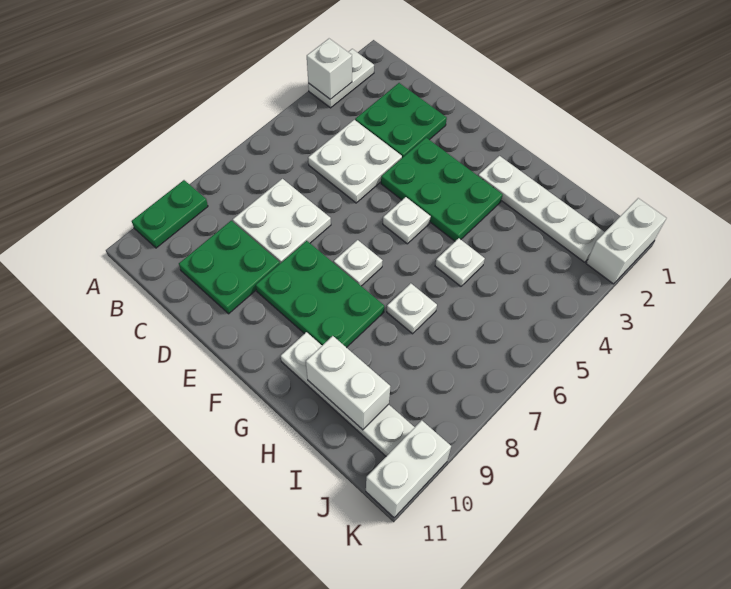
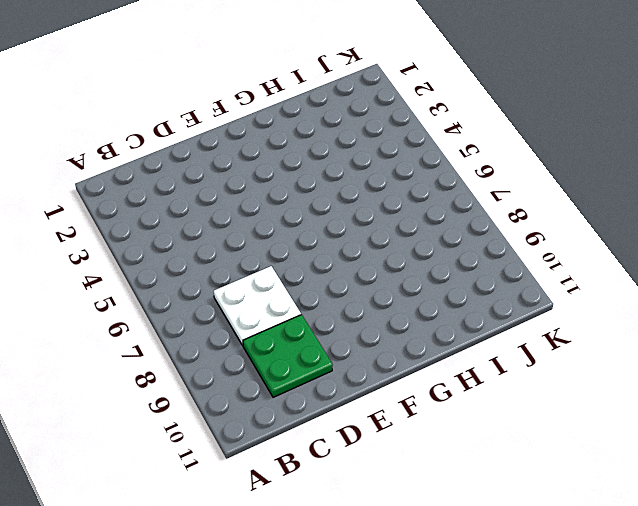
none -> white plate A2:A3 level 1
none -> green plate A9:A10 level 1
none -> green plate C2:D3 level 1

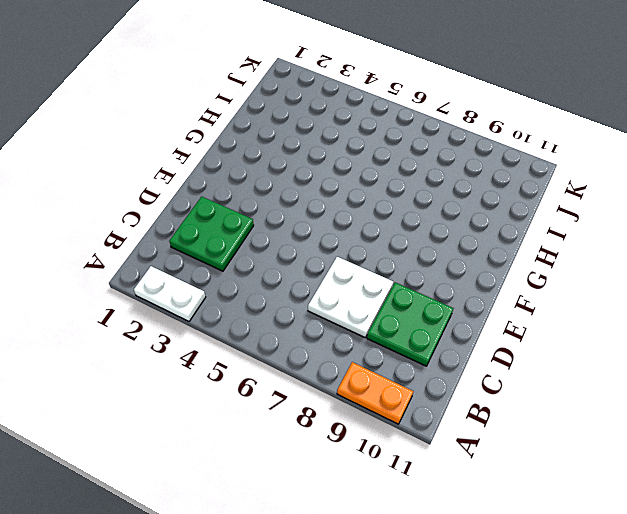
orange plate A9:A10 level 1 -> green plate A9:A10 level 1
none -> white plate C4:D5 level 1
none -> green plate E3:G4 level 1
none -> green plate E8:G9 level 1

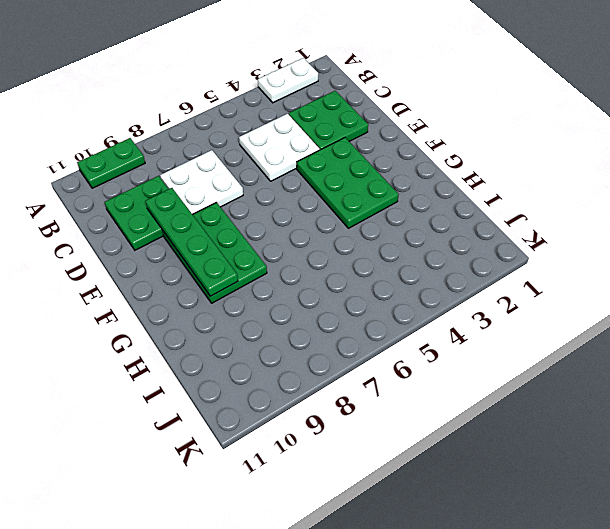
green plate D9:G9 level 2 -> none
none -> white plate F5 level 1
none -> white plate F7 level 1
none -> white plate G2:J2 level 1

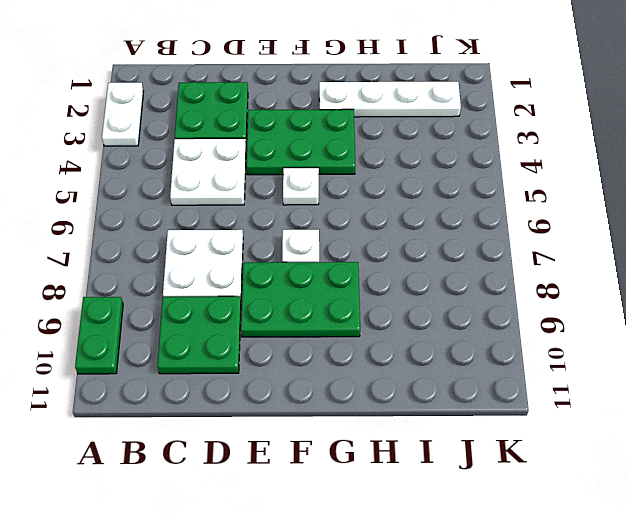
none -> white plate G10:J10 level 1
none -> white plate H5 level 1
none -> white plate H7 level 1

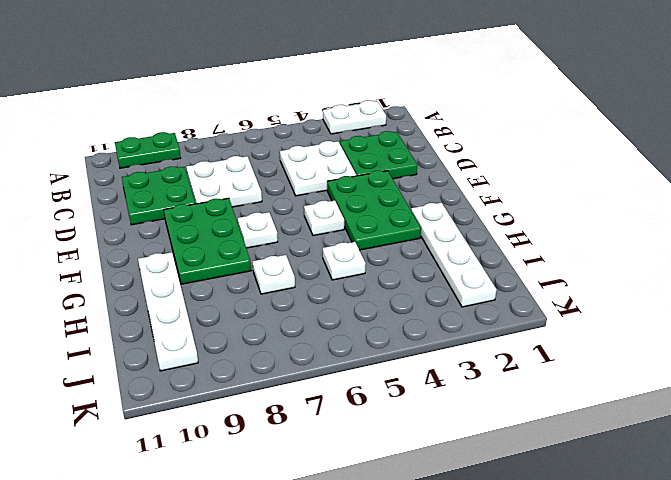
none -> white brick K1:K2 level 1
none -> white brick K10:K11 level 1
none -> white brick A3 level 2

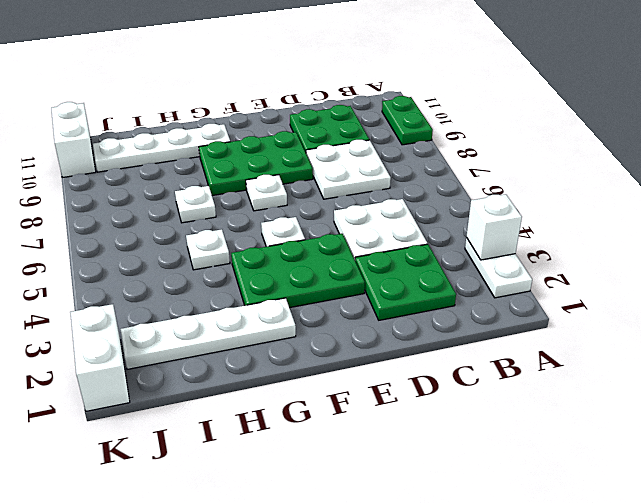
none -> white brick H10:I10 level 2

